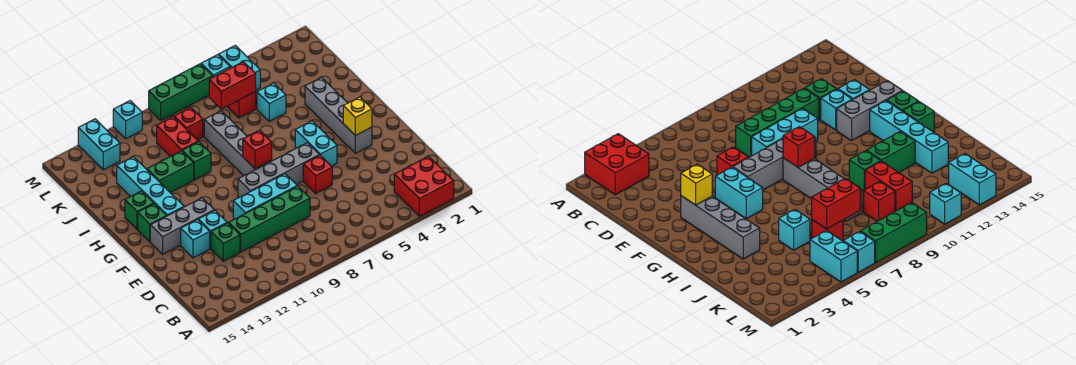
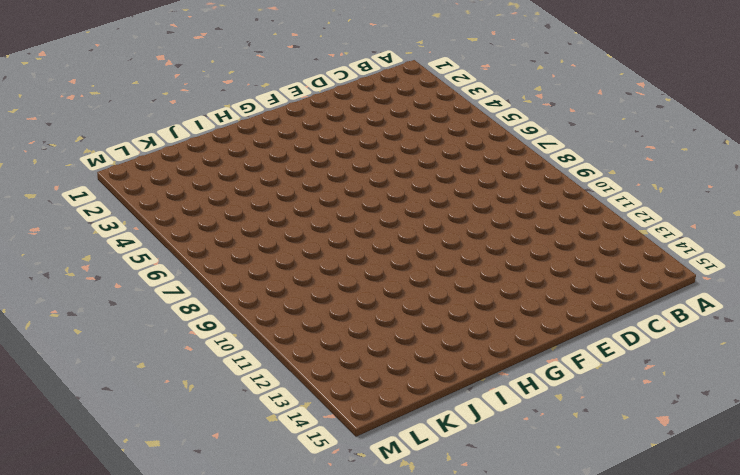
none -> red brick A2:B3 level 1
none -> green brick D8:D11 level 1
none -> green brick D12 level 1

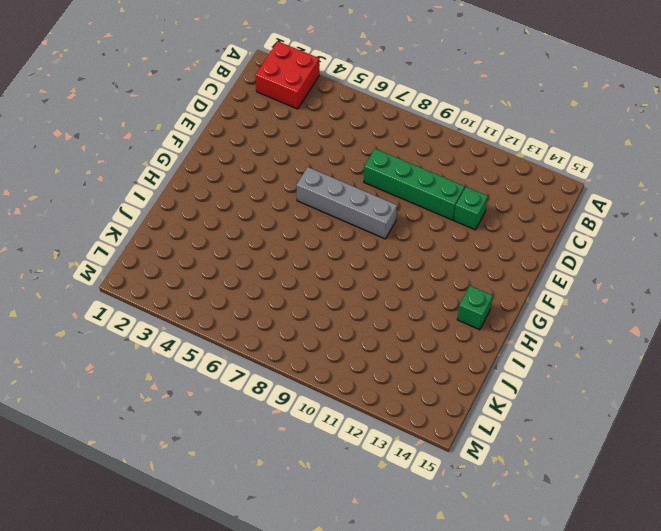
none -> red brick E6 level 1
none -> cyan brick E8:E10 level 1
none -> cyan brick E12 level 1

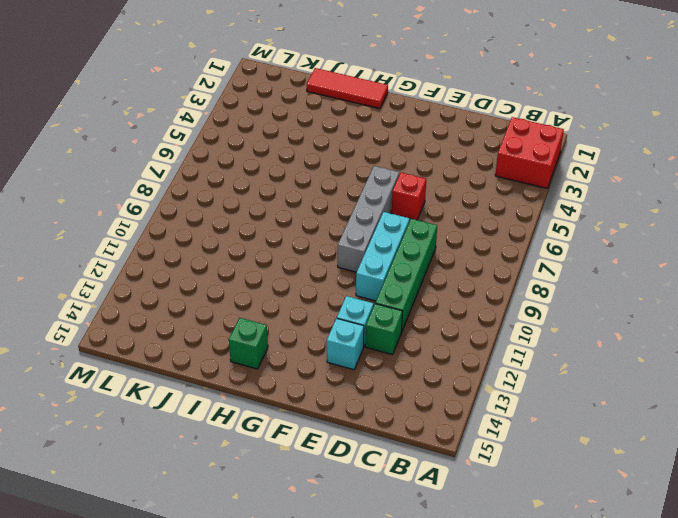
red tile H1:J1 level 1 -> none
none -> grey brick F3:I3 level 1
none -> cyan brick F5:G5 level 1
none -> grey brick F12:F14 level 1

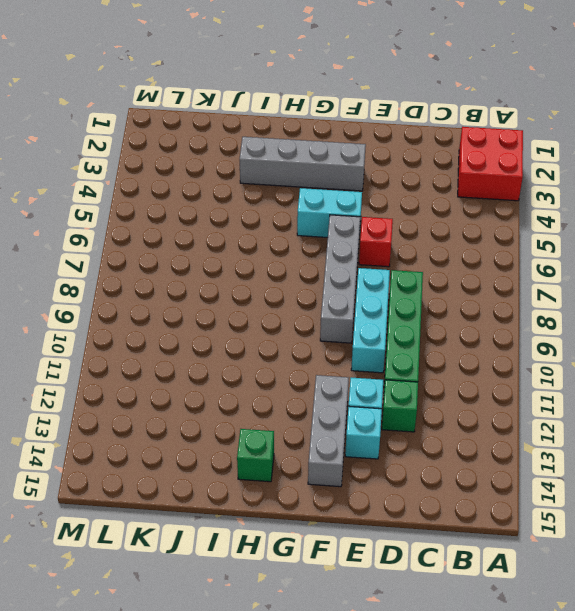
none -> grey brick G8:J8 level 1
none -> cyan brick G13:J13 level 1
none -> green brick G14 level 1

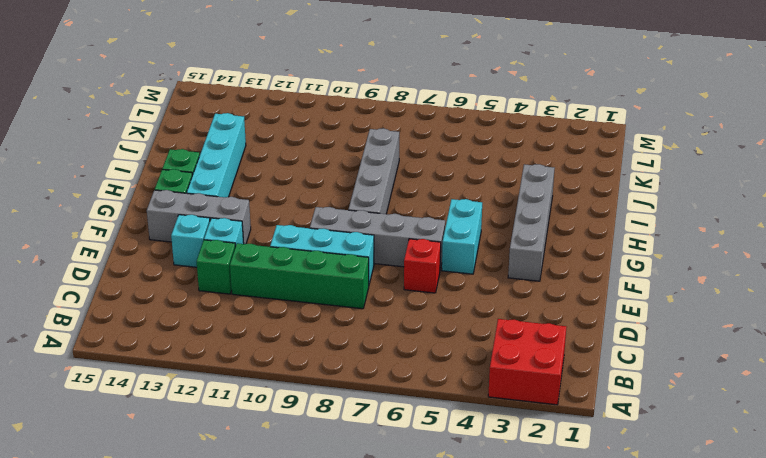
none -> green brick I10 level 1
none -> green brick I11:I12 level 1
none -> cyan brick J5 level 1

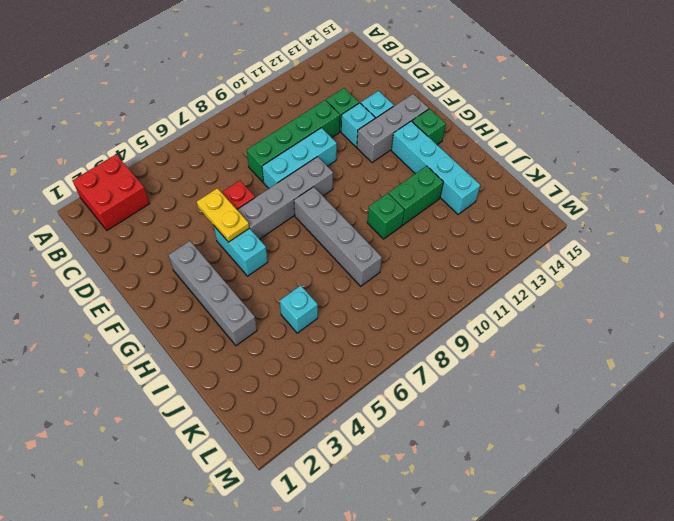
yellow plate E5:F5 level 2 -> none
none -> green brick H14 level 1
none -> red brick J10:K10 level 1
none -> red brick K6 level 1

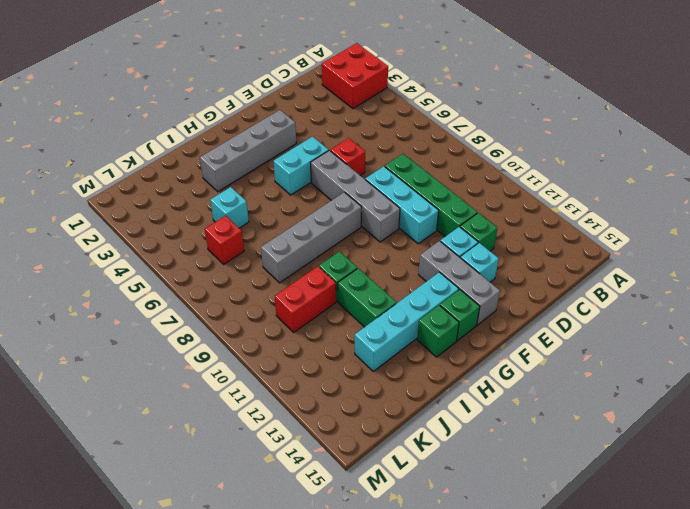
none -> red brick K9 level 1
none -> cyan brick L5:M5 level 1
none -> cyan brick L13:M13 level 1

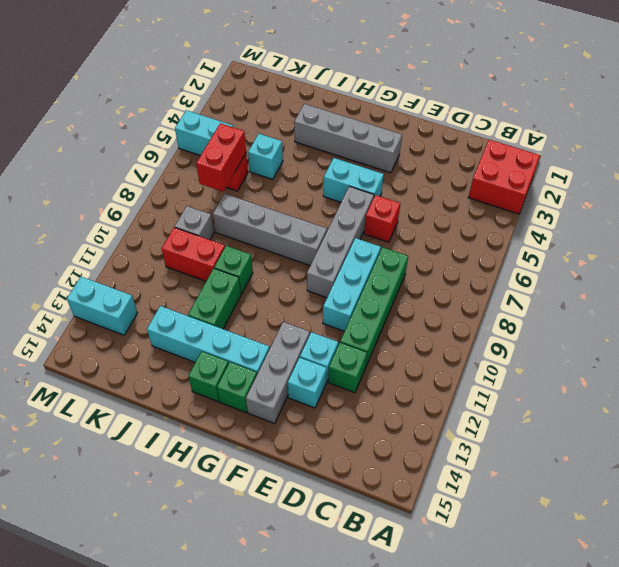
grey brick K9 level 1 -> red brick K9 level 1
none -> cyan brick M6 level 1
none -> green brick M7:M9 level 1
none -> cyan brick M11 level 1

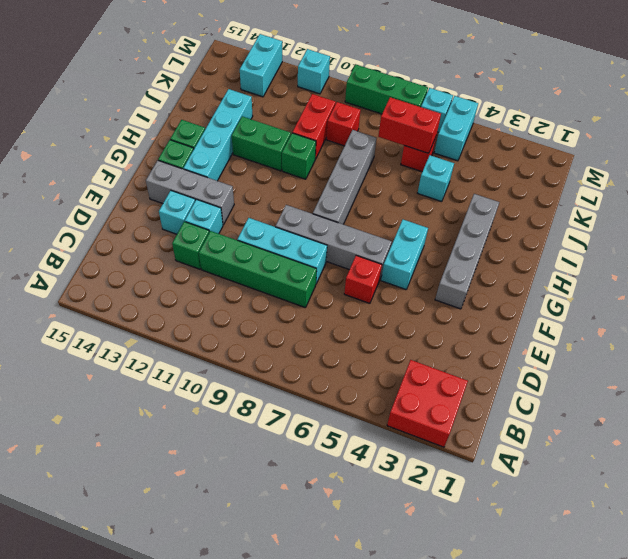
none -> yellow brick F3 level 2
none -> red brick G8 level 2

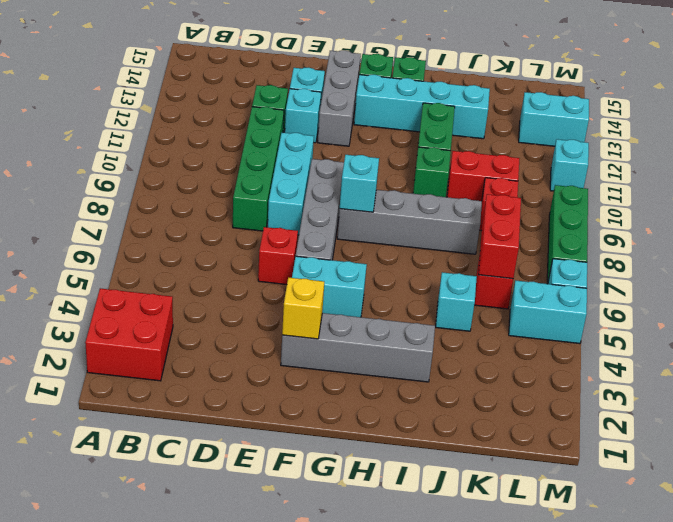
cyan brick G8 level 2 -> red brick G8 level 2

